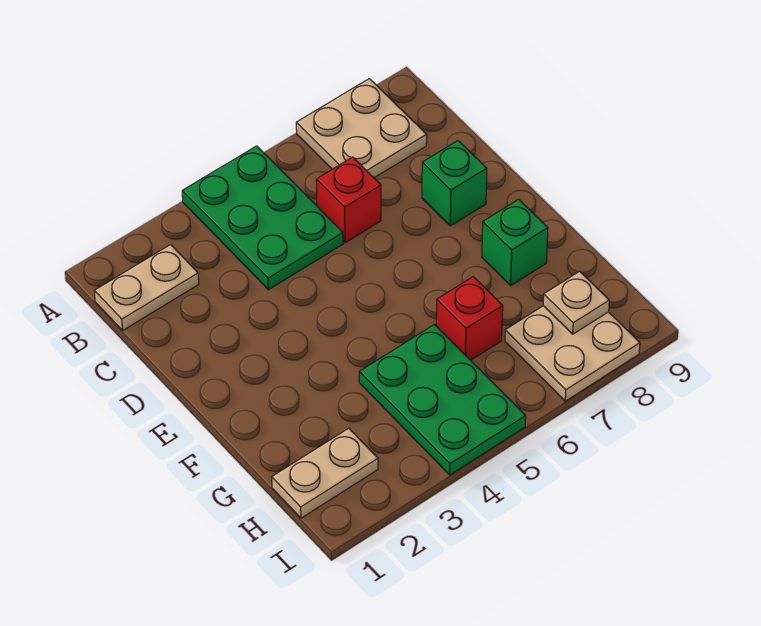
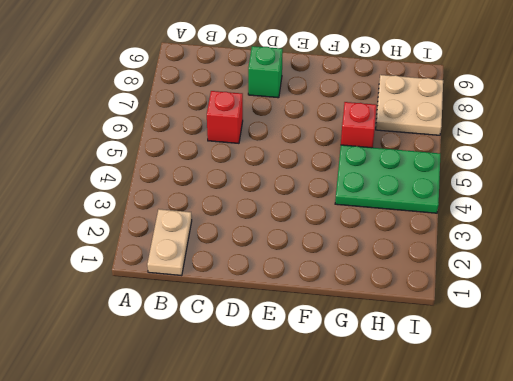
none -> green plate A4:C5 level 1
none -> tan plate A7:B8 level 1

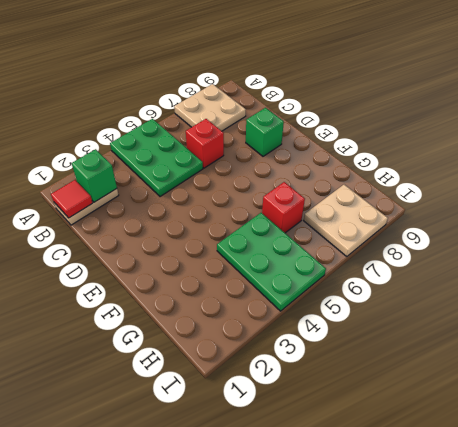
red tile B1 level 2 -> none
green brick B2 level 2 -> green brick F8 level 1
none -> tan plate H1:H2 level 1
none -> tan plate H8 level 2

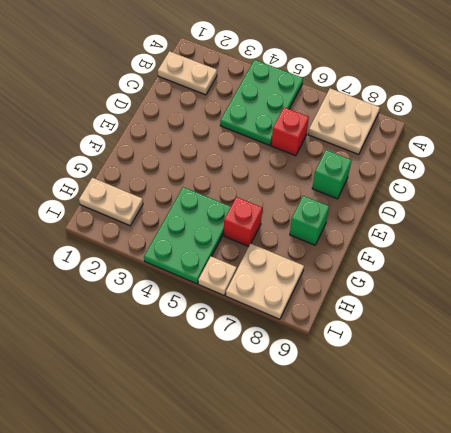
tan plate I6 level 1 -> tan plate H8 level 2

